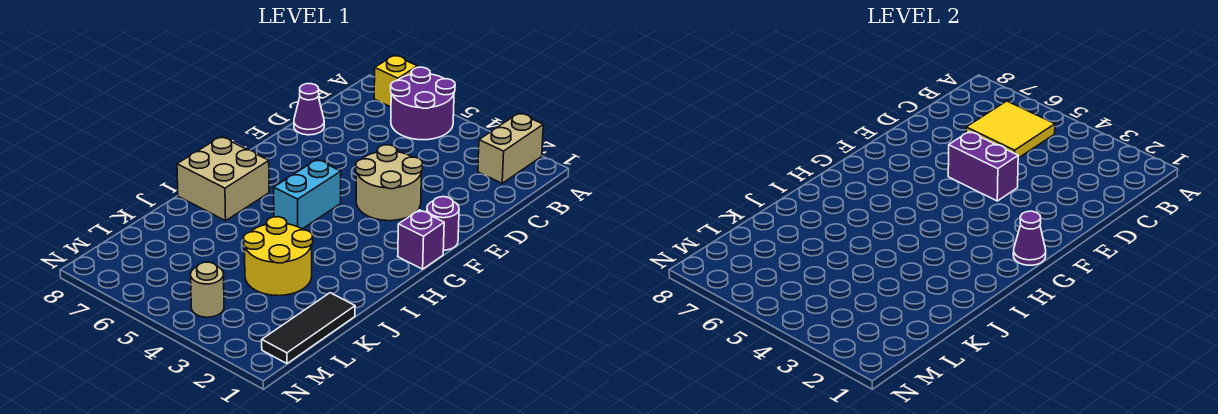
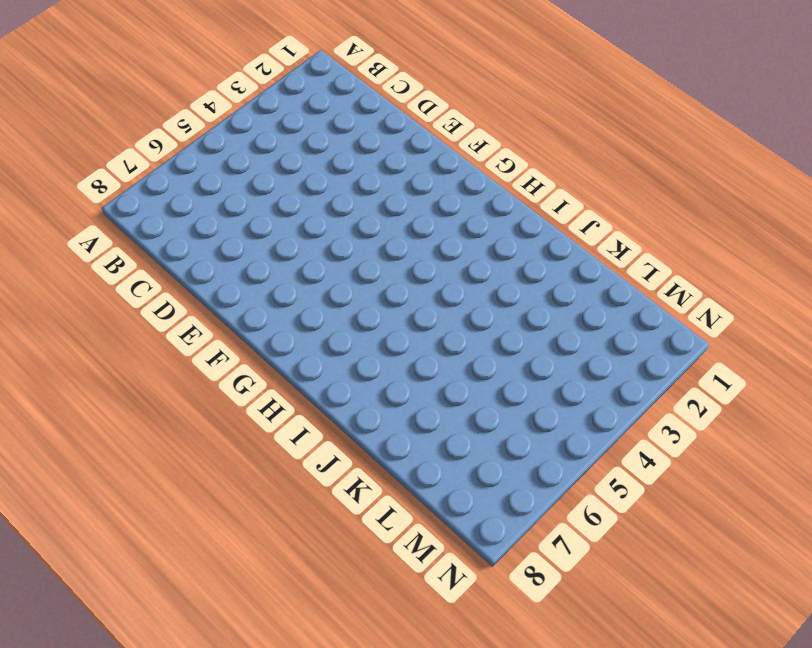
none -> tan brick A2:B2 level 1
none -> purple round brick A5:B6 level 1
none -> yellow brick A7 level 1

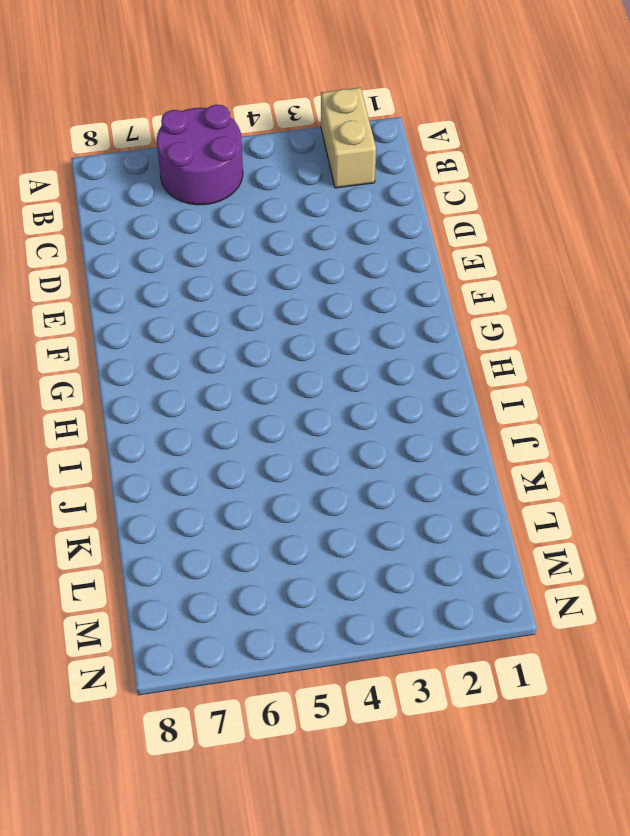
none -> yellow brick A7 level 1
none -> purple cone D8 level 1
none -> tan round brick E3:F4 level 1

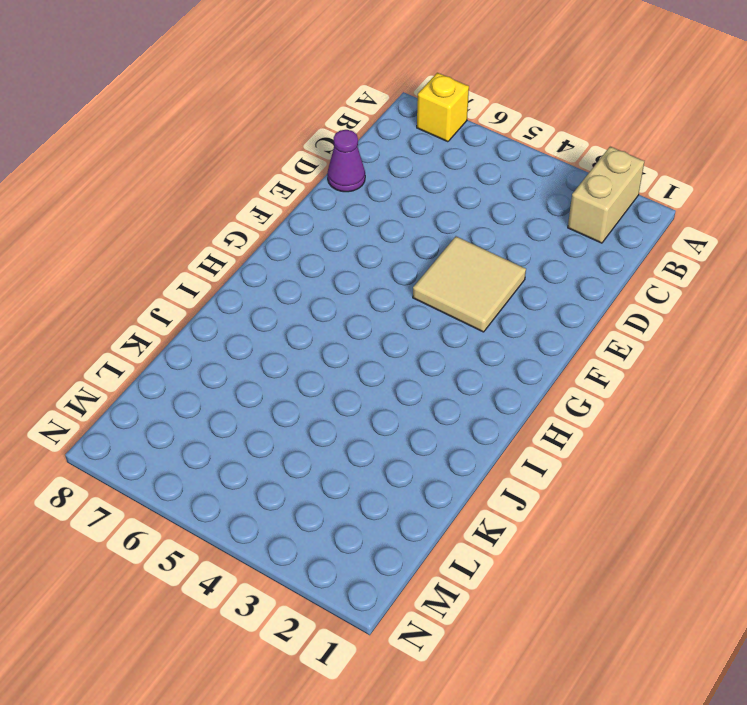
tan tile E3:F4 level 1 -> tan round brick E3:F4 level 1
none -> purple round brick A5:B6 level 1
none -> purple round brick F1 level 1
none -> purple brick G1 level 1

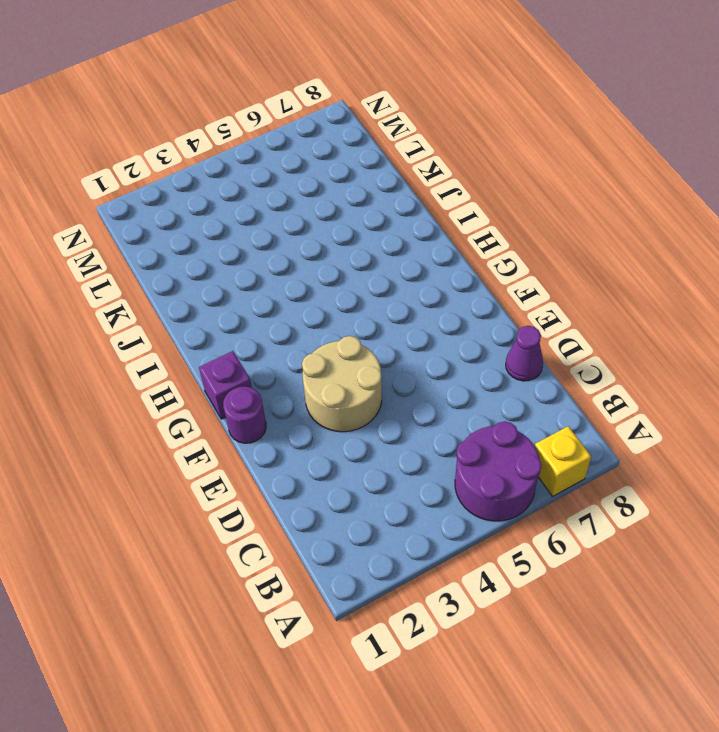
none -> tan brick A2:B2 level 1
none -> cyan brick G5:H5 level 1
none -> tan brick H7:I8 level 1

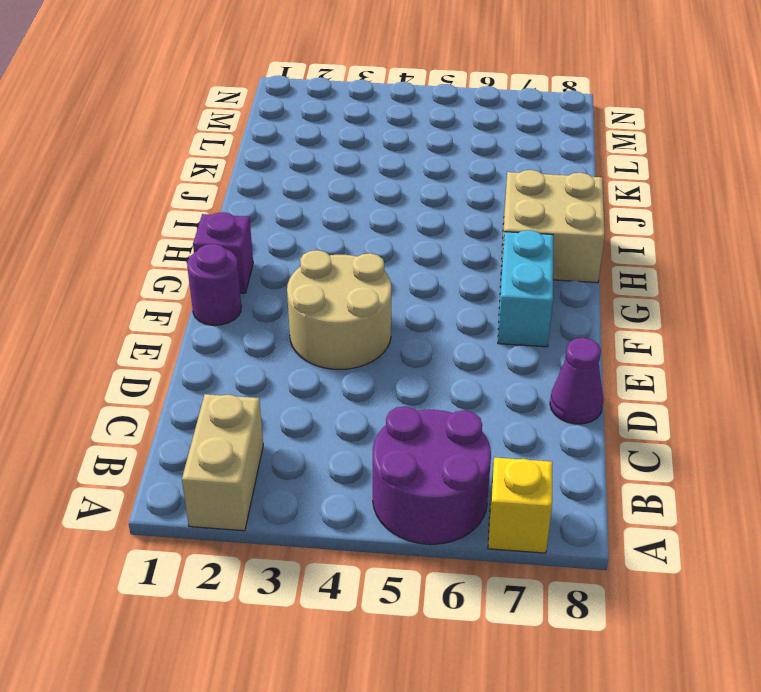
cyan brick F7:G7 level 1 -> cyan brick G5:H5 level 1
none -> yellow round brick J3:K4 level 1
none -> black tile K1:M1 level 1
none -> tan round brick M4 level 1

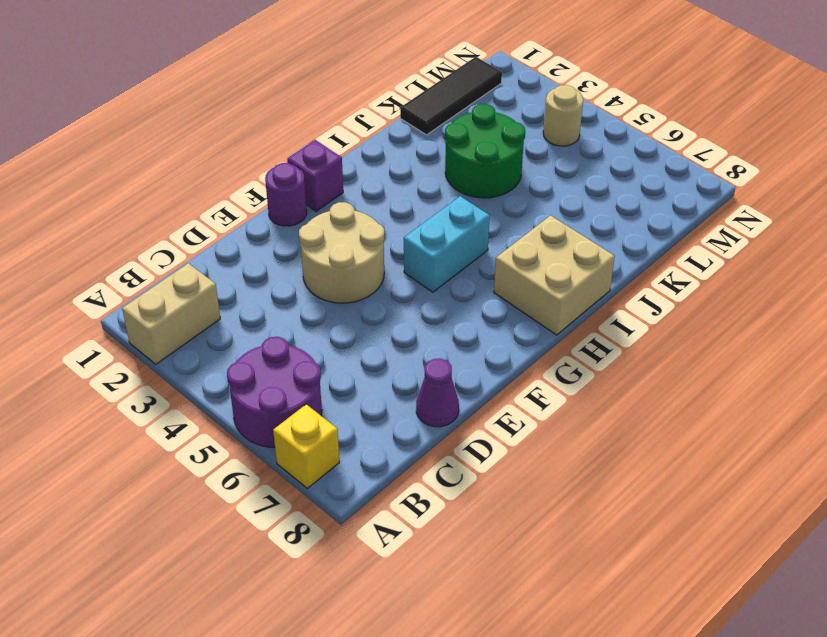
green round brick J3:K4 level 1 -> yellow round brick J3:K4 level 1
none -> yellow tile B5:C6 level 2
none -> purple brick E4:E5 level 2
none -> purple cone G1 level 2

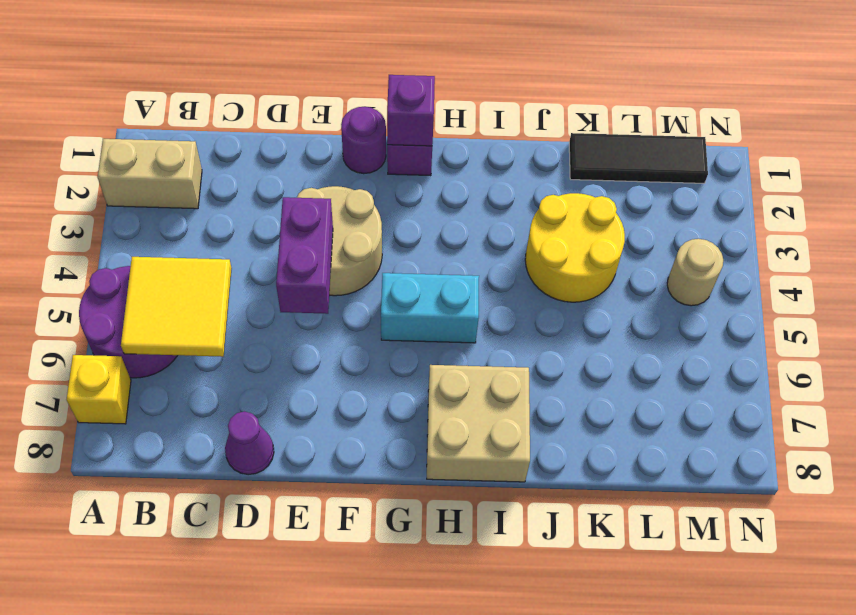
purple brick G1 level 2 -> purple cone G1 level 2

